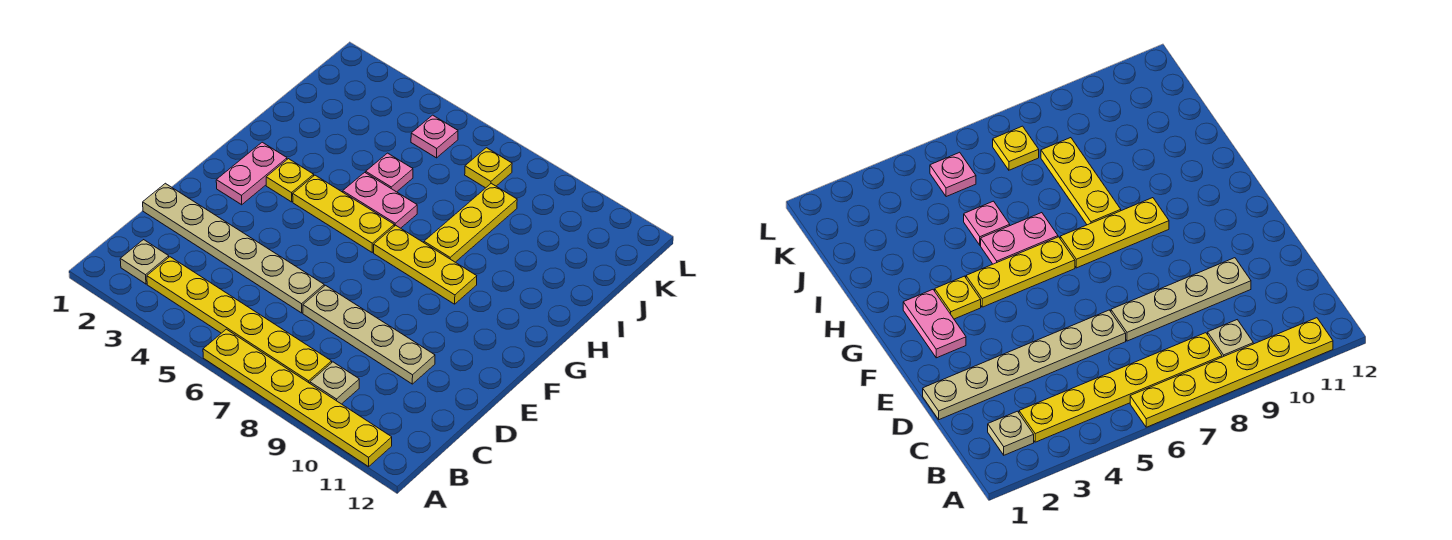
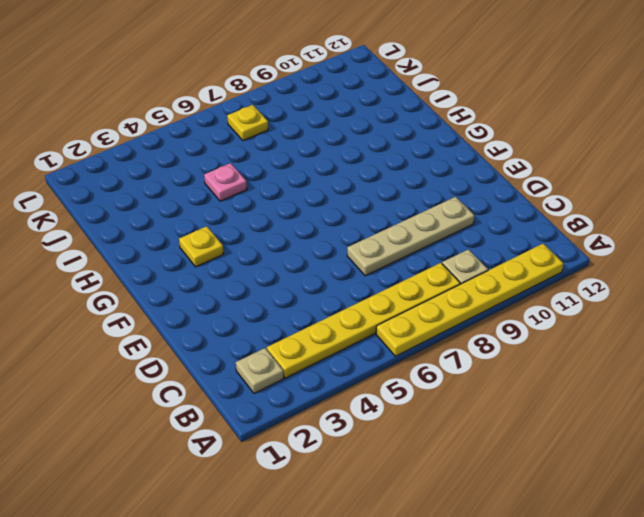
none -> tan plate D1:D6 level 1
none -> pink plate F2:G2 level 1
none -> yellow plate G4:G6 level 1

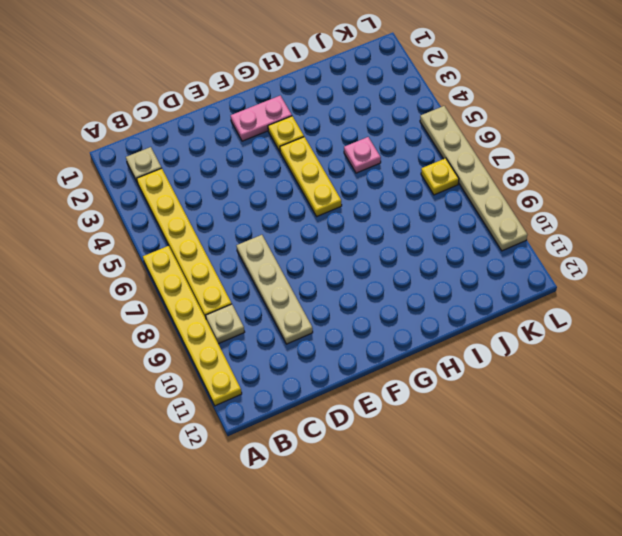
tan plate L5:L10 level 1 -> tan plate D1:D6 level 1
none -> yellow plate G7:G9 level 1
none -> pink plate H5:H6 level 1
none -> yellow plate H8:J8 level 1

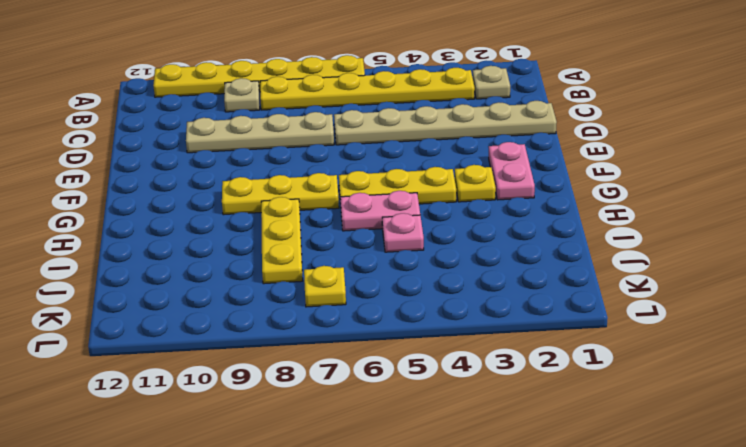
none -> pink plate K5 level 1

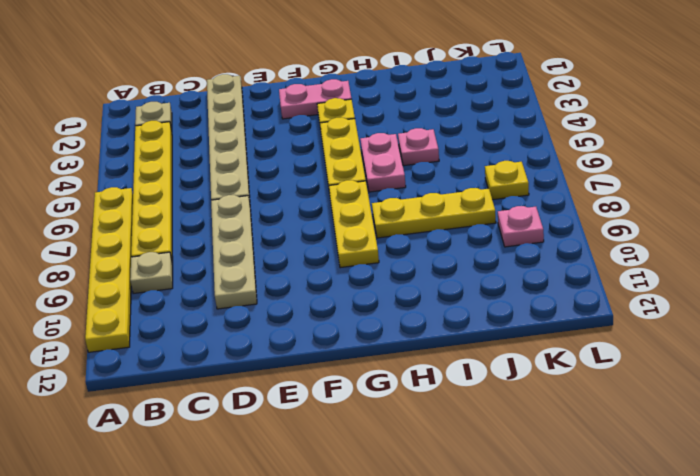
pink plate K9 level 1 -> pink plate K5 level 1

